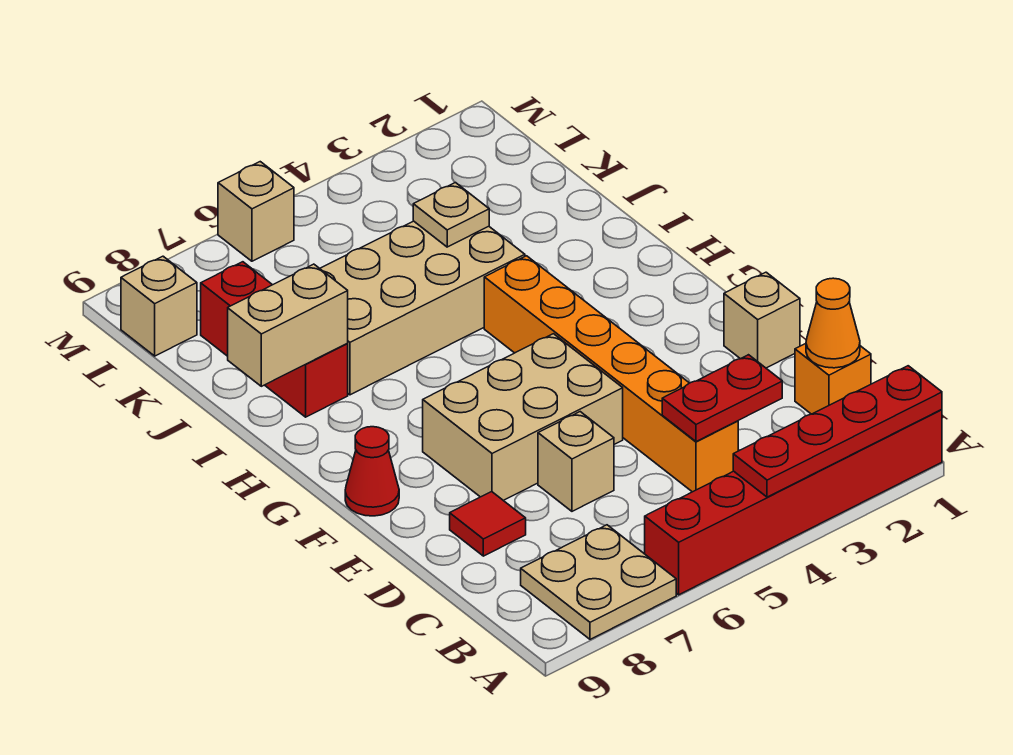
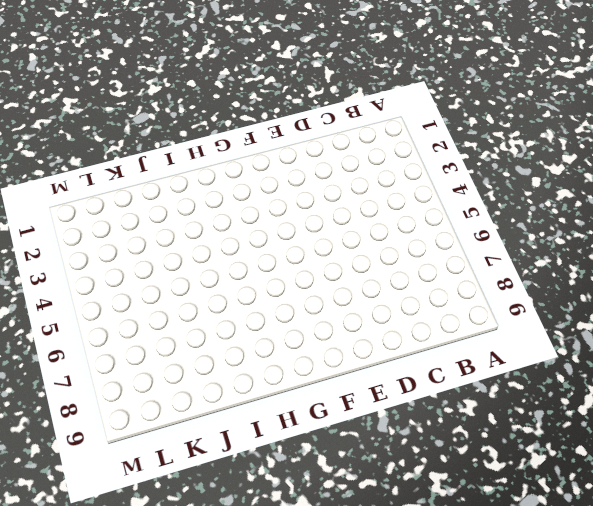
none -> red brick A1:A6 level 1
none -> tan plate A7:B8 level 1
none -> orange brick C1 level 1

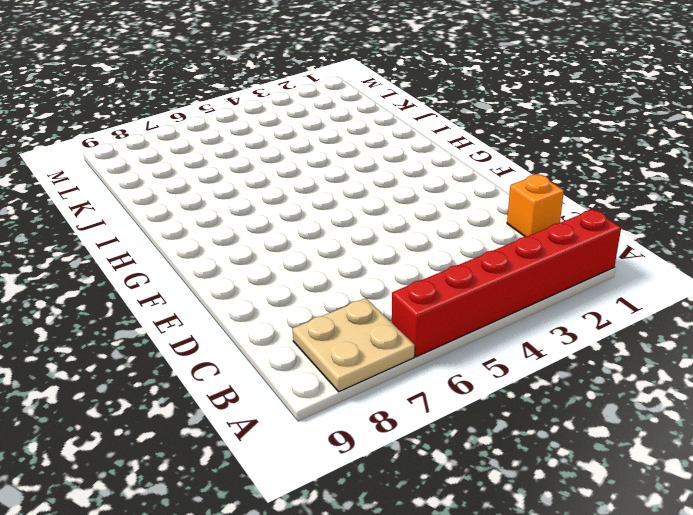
none -> orange brick C4:H4 level 1
none -> tan brick D6 level 1
none -> red tile D8 level 1

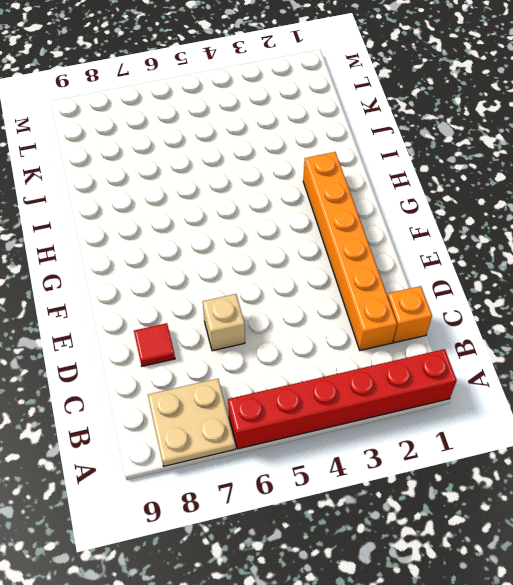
orange brick C2:H2 level 1 -> orange brick C4:H4 level 1
none -> tan brick E1 level 1
none -> tan brick E5:F7 level 1
none -> red cone F9 level 1

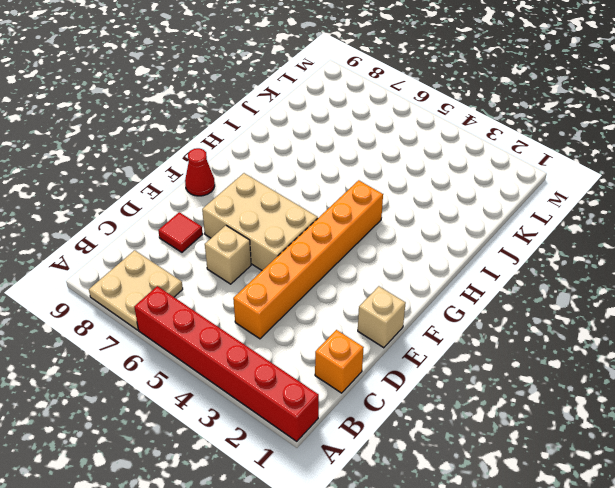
none -> tan brick I4:J7 level 1
none -> red brick I8:K8 level 1
none -> tan brick L9 level 1

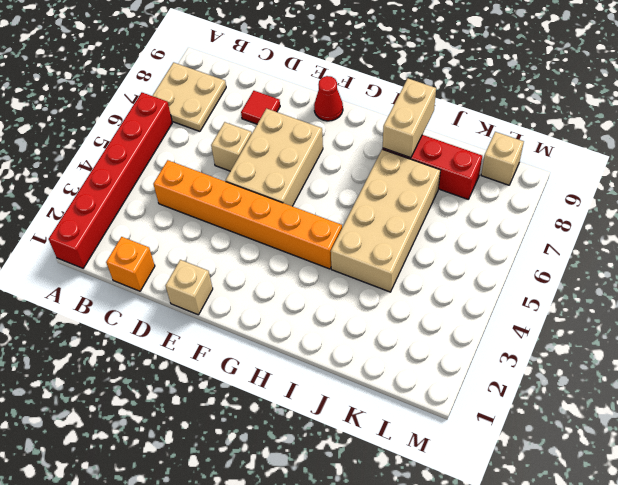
none -> tan brick M6 level 1
none -> red plate A1:A4 level 2
none -> orange cone C1 level 2

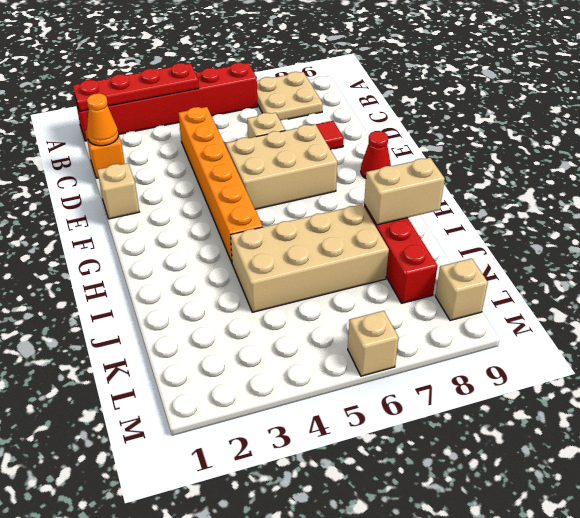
none -> red plate C3:C4 level 2
none -> tan plate J4 level 2

